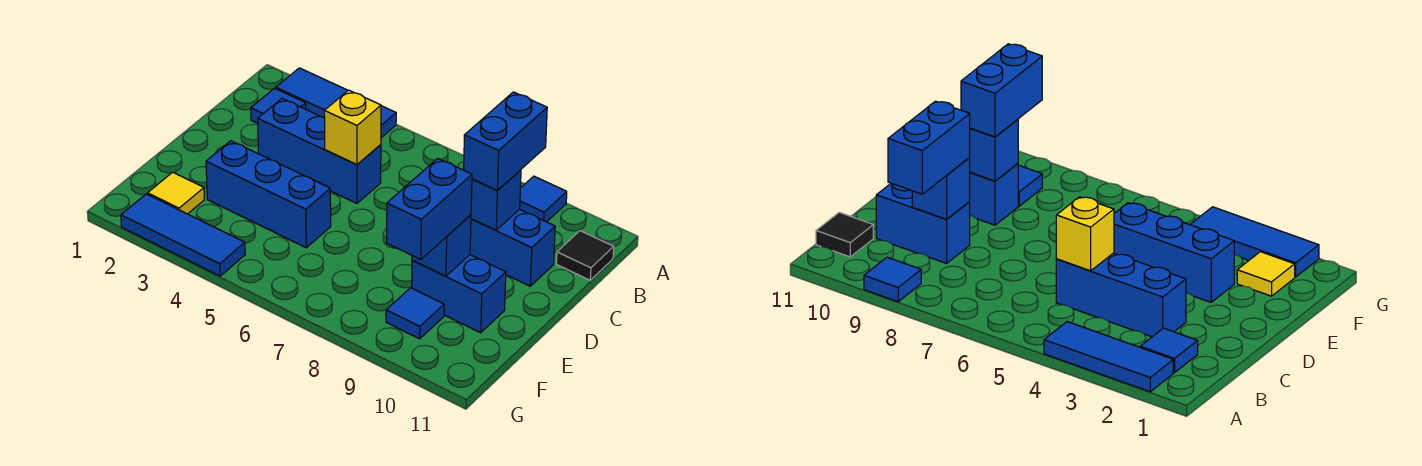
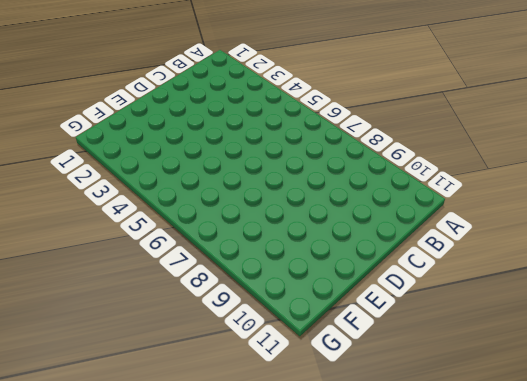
none -> blue tile A2:A4 level 1
none -> blue tile A9 level 1
none -> blue tile B2 level 1

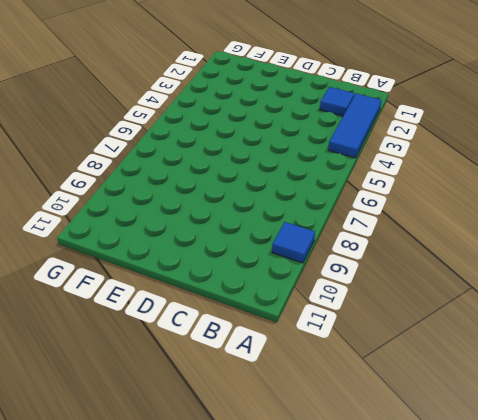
none -> black tile B11 level 1
none -> blue brick C3:C5 level 1
none -> blue brick C9:C10 level 1

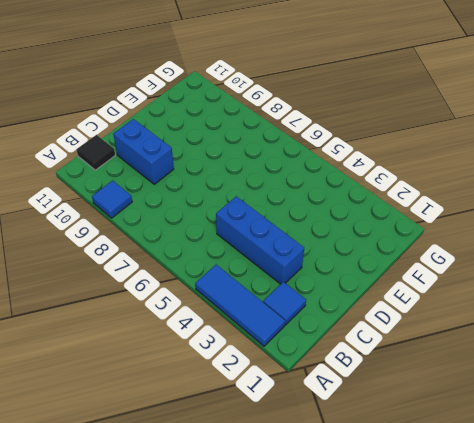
none -> blue brick E3:E5 level 1
none -> blue brick E9:E10 level 1
none -> yellow tile F2 level 1

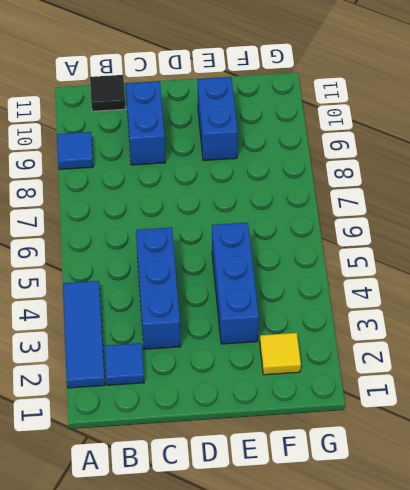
none -> blue tile F9 level 1
none -> blue tile G2:G4 level 1
none -> yellow brick C5 level 2

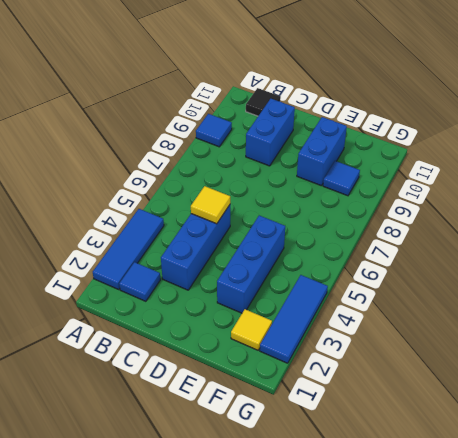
yellow tile C5 level 2 -> yellow brick C5 level 2
none -> blue brick C9 level 2
none -> blue brick E9 level 2
none -> blue brick B9:C9 level 3

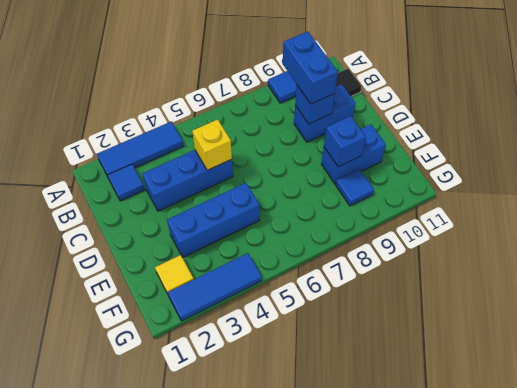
none -> blue brick E9:F9 level 3

